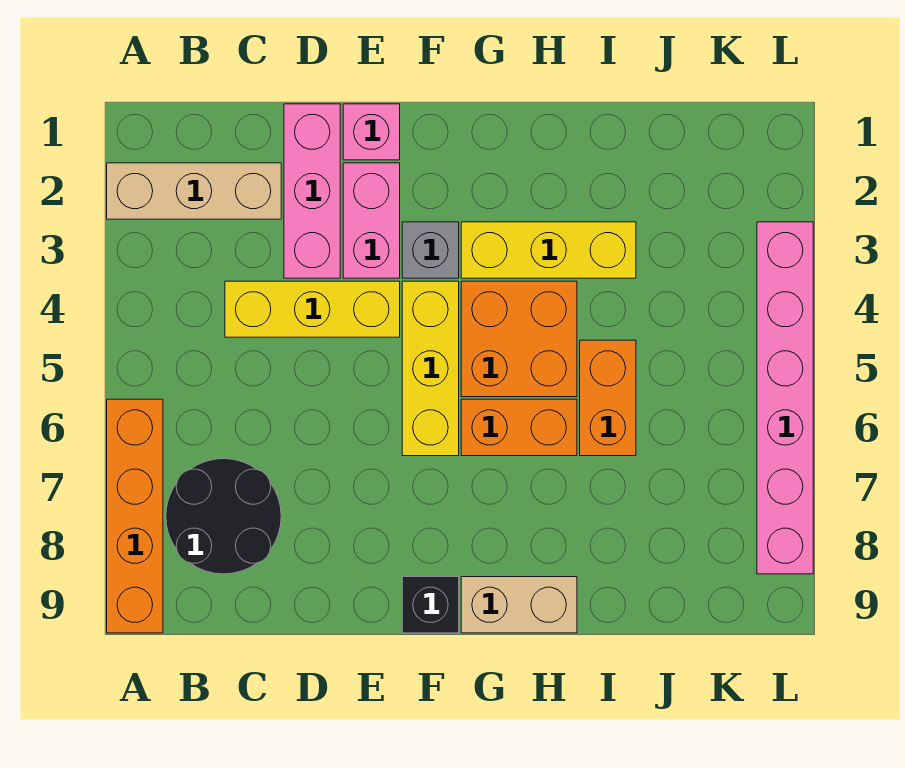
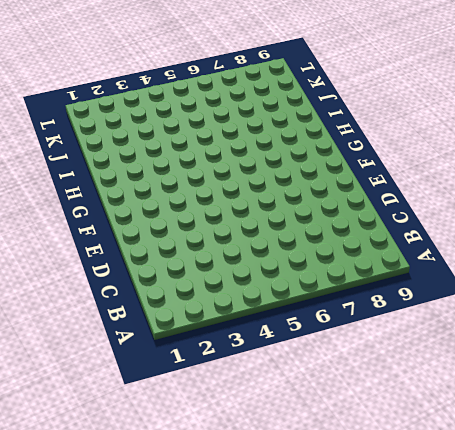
none -> tan brick A2:C2 level 1
none -> orange brick A6:A9 level 1
none -> black round brick B7:C8 level 1

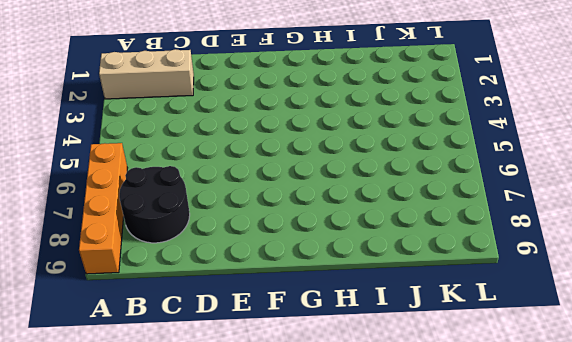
none -> yellow brick C4:E4 level 1
none -> pink brick D1:D3 level 1
none -> pink brick E1 level 1

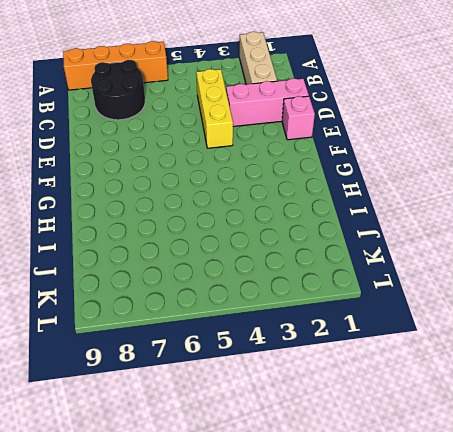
none -> pink brick E2:E3 level 1
none -> grey brick F3 level 1
none -> yellow brick F4:F6 level 1

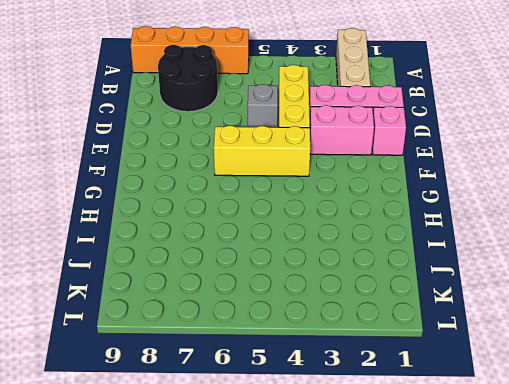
grey brick D5 level 1 -> grey brick F3 level 1
none -> black brick F9 level 1
none -> yellow brick G3:I3 level 1
none -> orange brick G4:H5 level 1

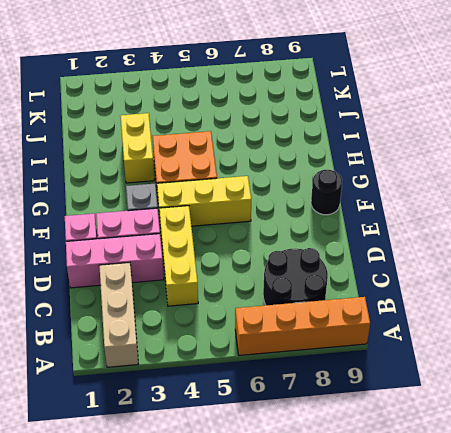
black round brick F9 level 1 -> black brick F9 level 1
yellow brick H3:I3 level 1 -> yellow brick G3:I3 level 1
none -> orange brick G6:H6 level 1
none -> tan brick G9:H9 level 1
none -> orange brick I5:I6 level 1

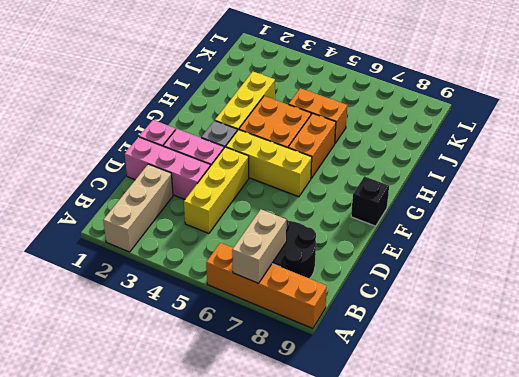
tan brick A7:B7 level 2 -> tan brick G9:H9 level 1
none -> pink brick L3:L8 level 1

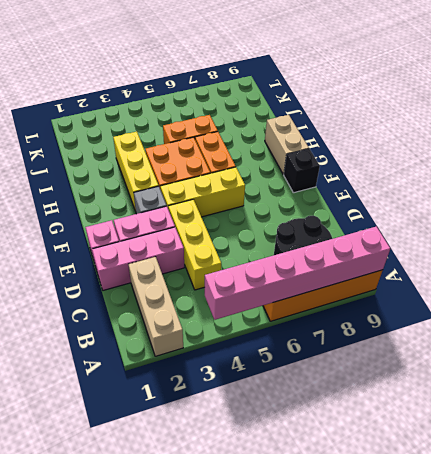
pink brick A4:A9 level 2 -> pink brick L3:L8 level 1

